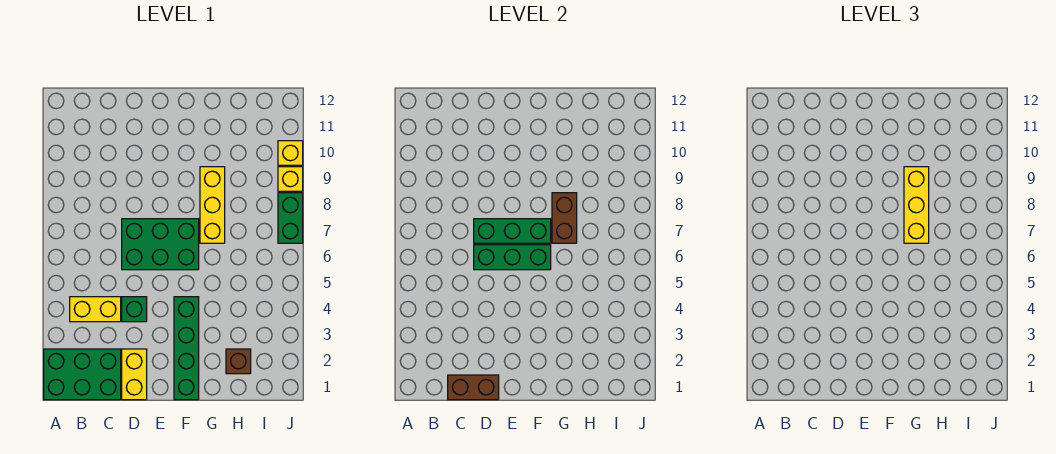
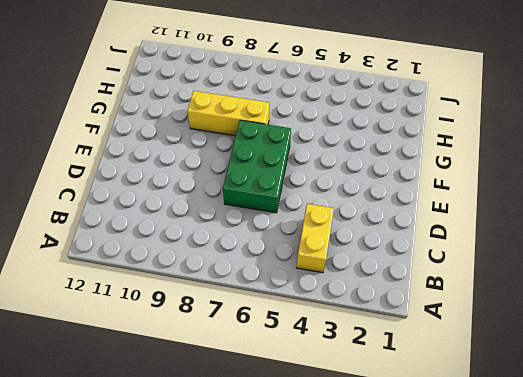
none -> green brick A1:C2 level 1
none -> yellow brick D1:D2 level 1
none -> green brick D4 level 1

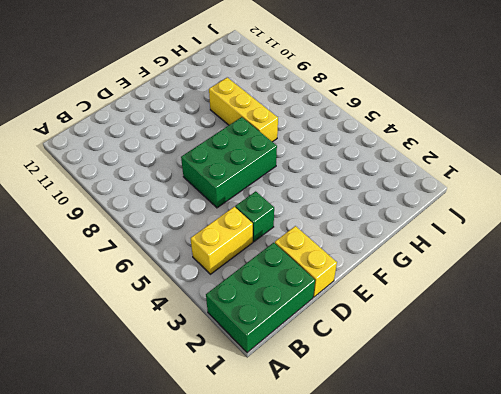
none -> green brick F1:F4 level 1
none -> brown brick H2 level 1
none -> green brick J7:J8 level 1

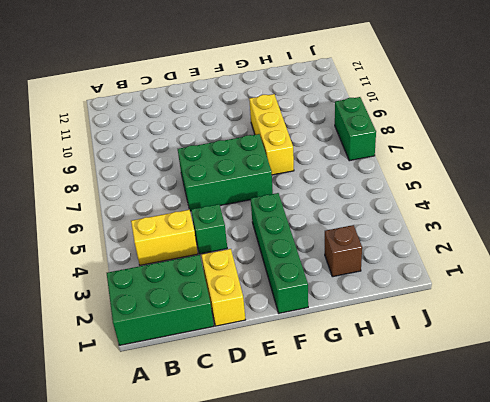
none -> yellow brick J9 level 1
none -> yellow brick J10 level 1
none -> brown brick C1:D1 level 2

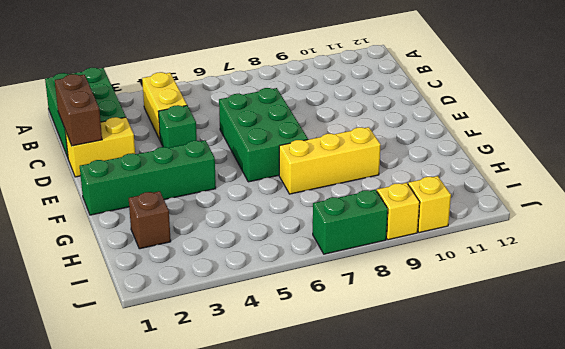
none -> green brick D6:F6 level 2
none -> green brick D7:F7 level 2
none -> brown brick G7:G8 level 2

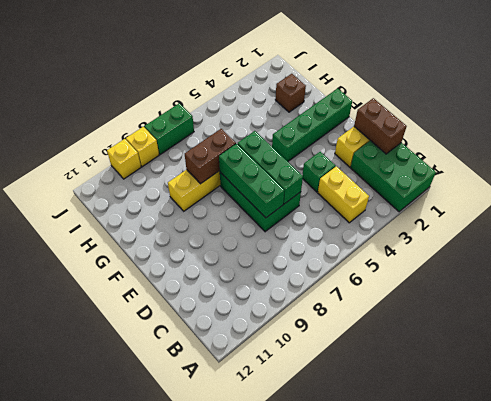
none -> yellow brick G7:G9 level 3

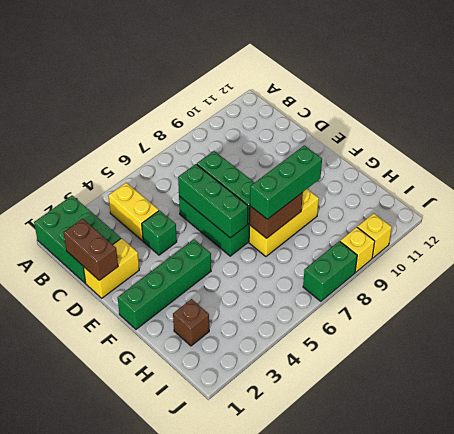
green brick G7:G9 level 3 -> yellow brick G7:G9 level 3

